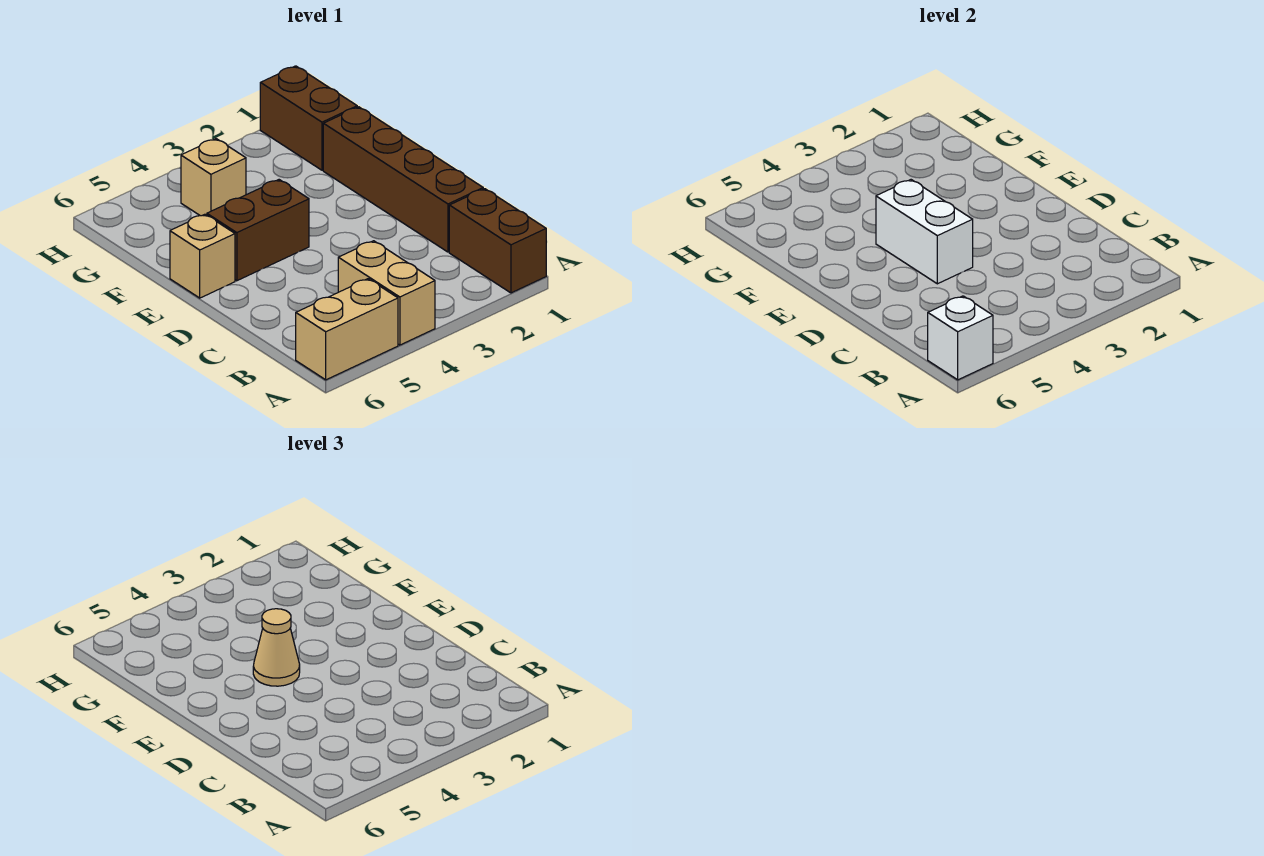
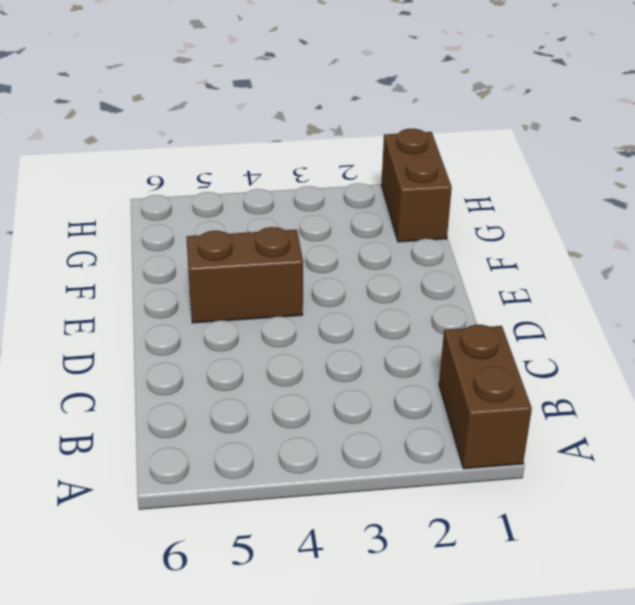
none -> tan brick A4:B4 level 1
none -> tan brick A5:A6 level 1

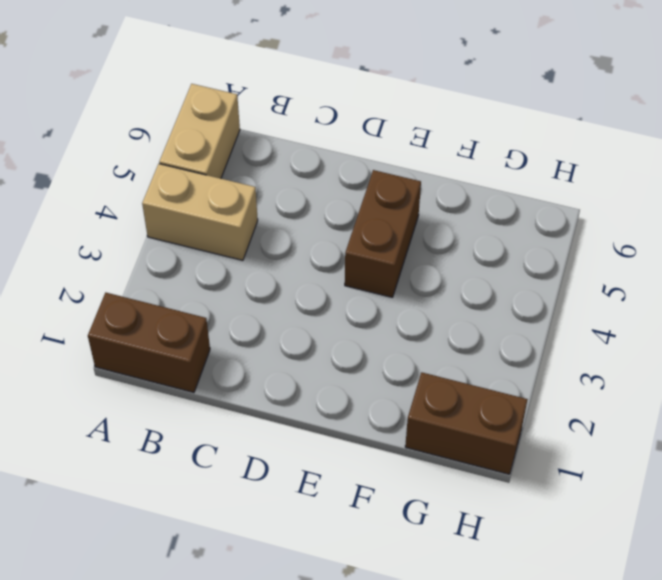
none -> brown brick C1:F1 level 1
none -> tan brick E6 level 1

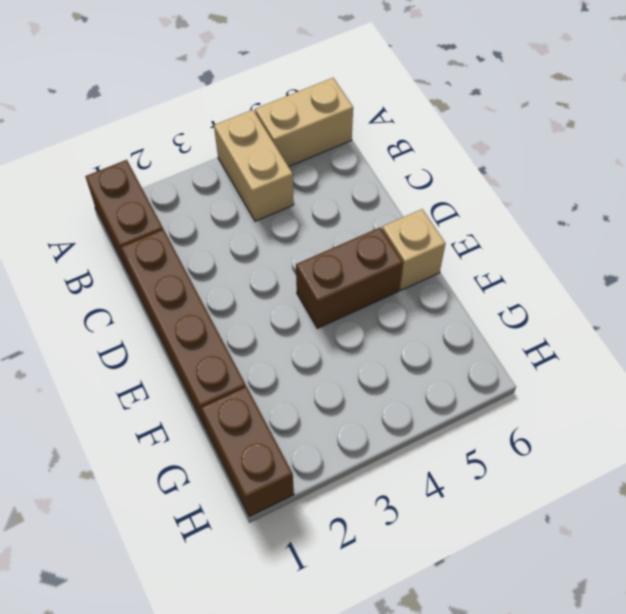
none -> tan brick G4 level 1
none -> white brick A6 level 2

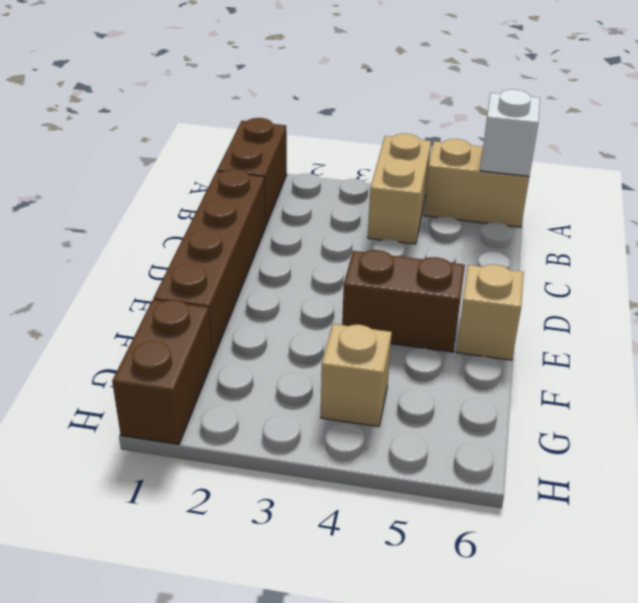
none -> white brick D4:E4 level 2
none -> tan cone E4 level 3

